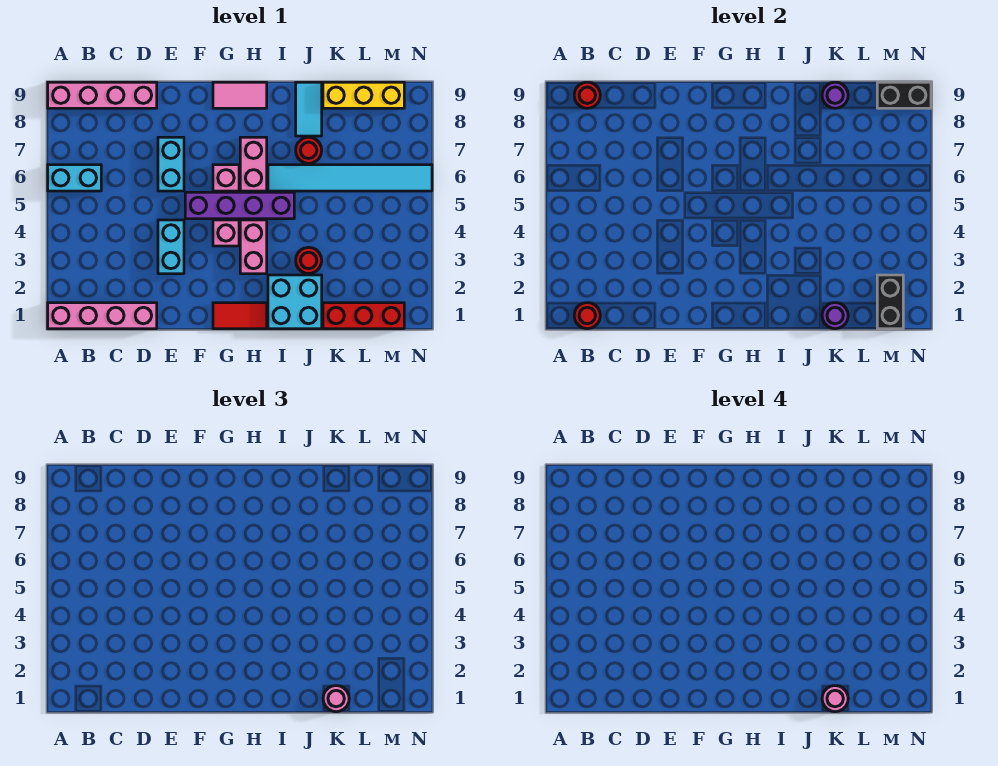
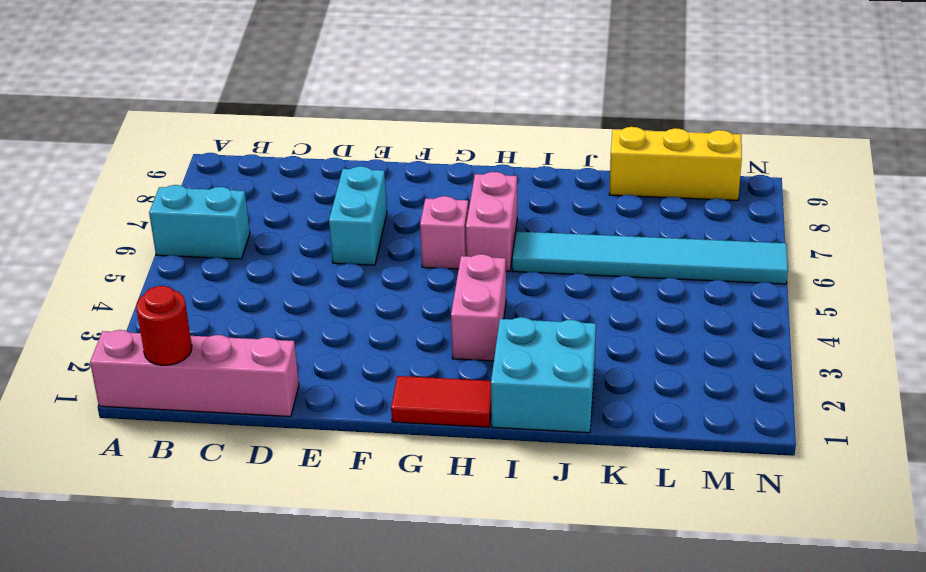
none -> pink brick A9:D9 level 1
none -> cyan brick E3:E4 level 1
none -> purple brick F5:I5 level 1

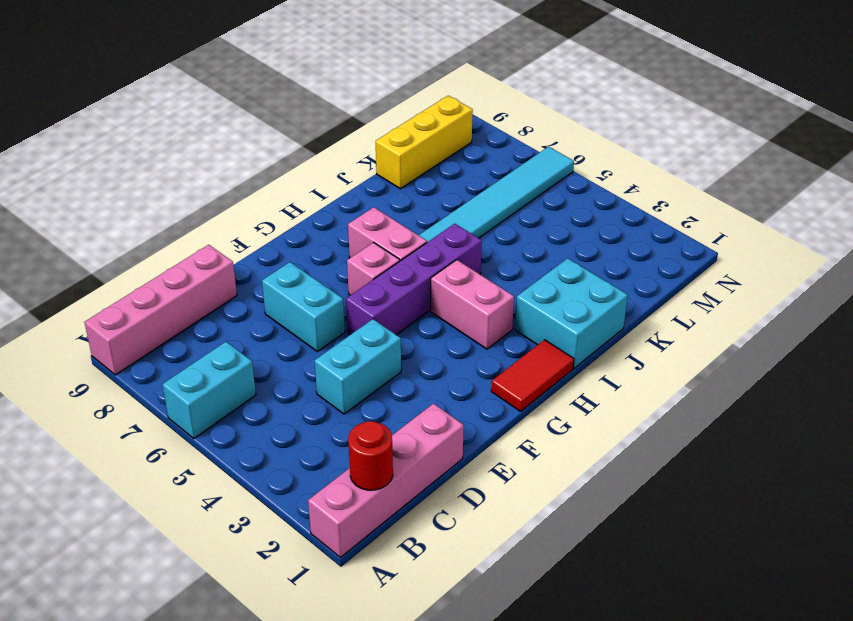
cyan brick D4:E4 level 1 -> cyan brick E3:E4 level 1
none -> pink brick G4 level 1
none -> pink tile G9:H9 level 1
none -> red round brick J3 level 1

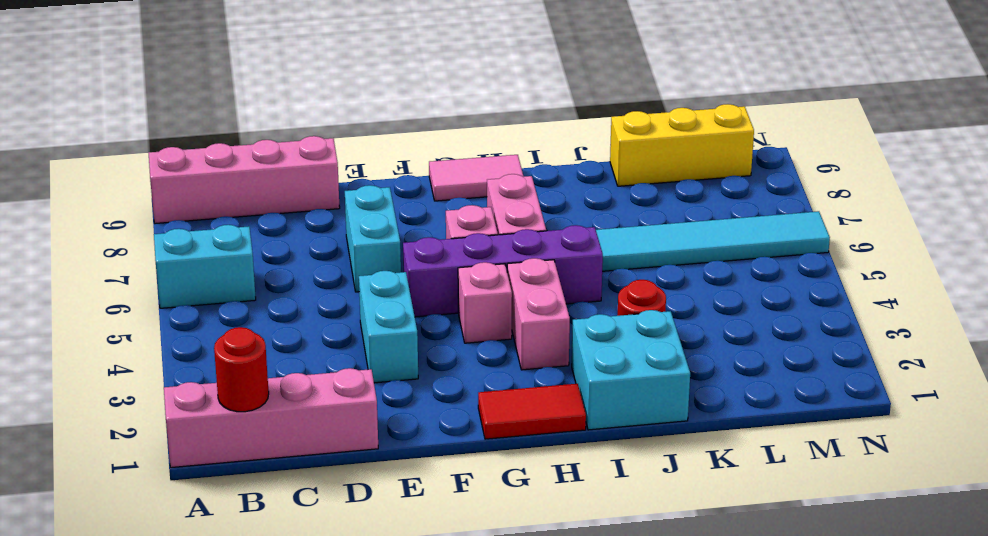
none -> red round brick J7 level 1
none -> cyan tile J8:J9 level 1
none -> red brick K1:M1 level 1

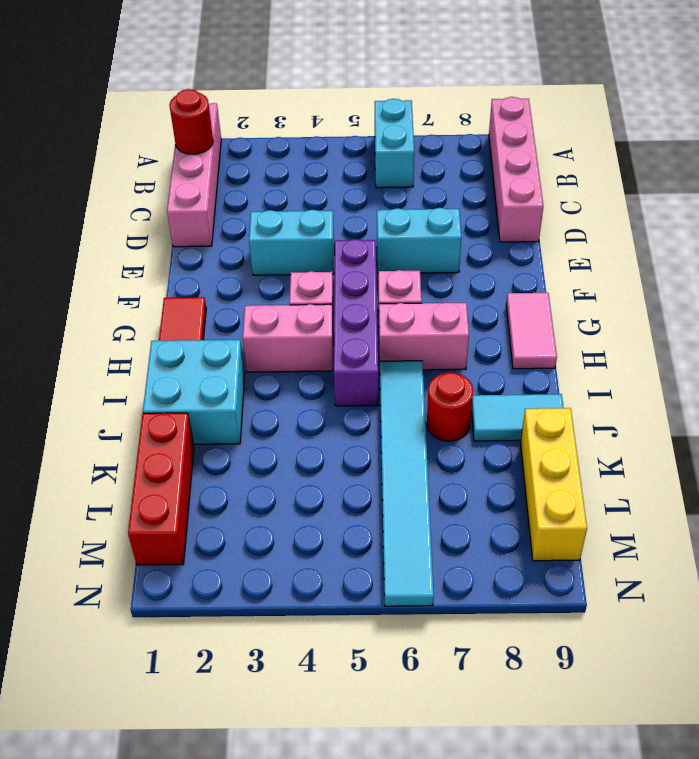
none -> red round brick J3 level 1
none -> red round brick B9 level 2
none -> purple round brick K1 level 2

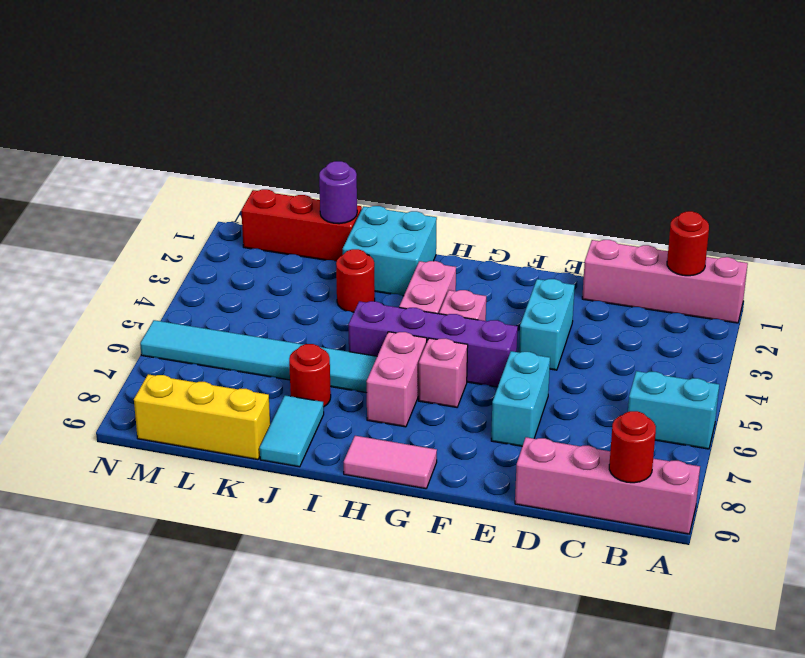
none -> red tile G1:H1 level 1
none -> purple round brick K9 level 2
none -> black brick M1:M2 level 2

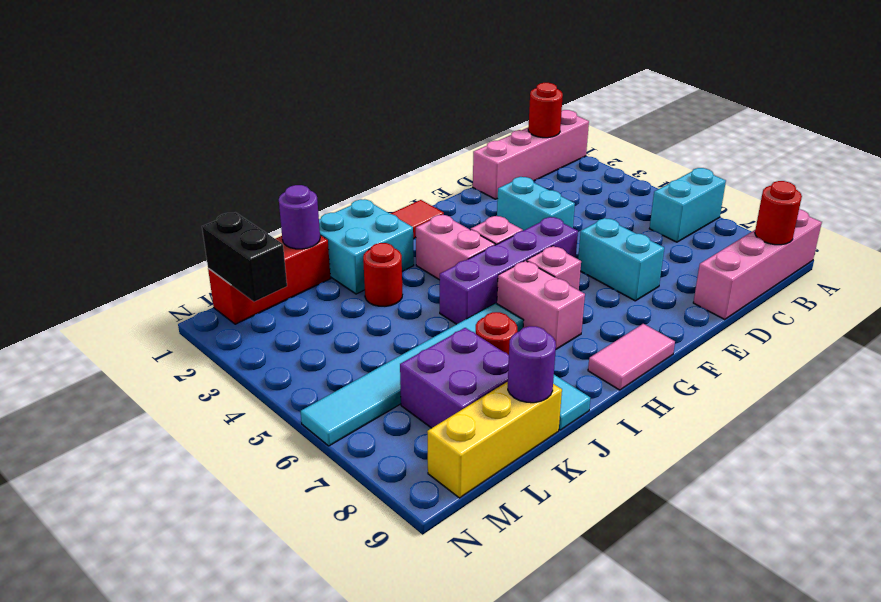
purple brick K7:L8 level 1 -> none
none -> black brick M9:N9 level 2
none -> pink round brick K1 level 3
none -> pink round brick K1 level 4

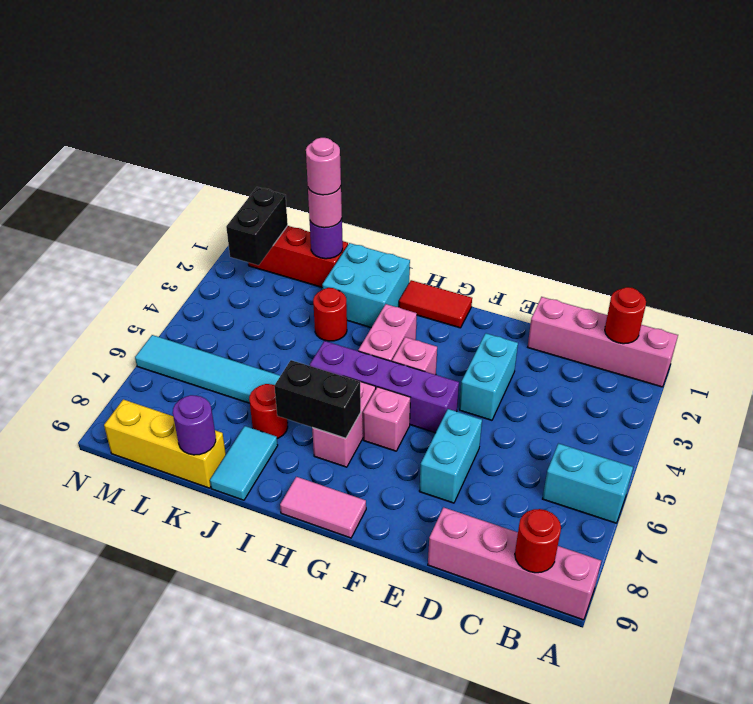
black brick H7:I7 level 2 -> black brick M9:N9 level 2

